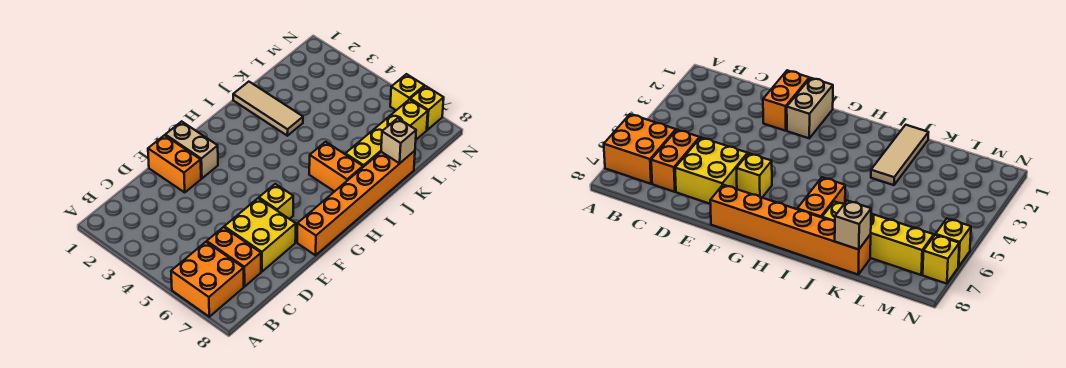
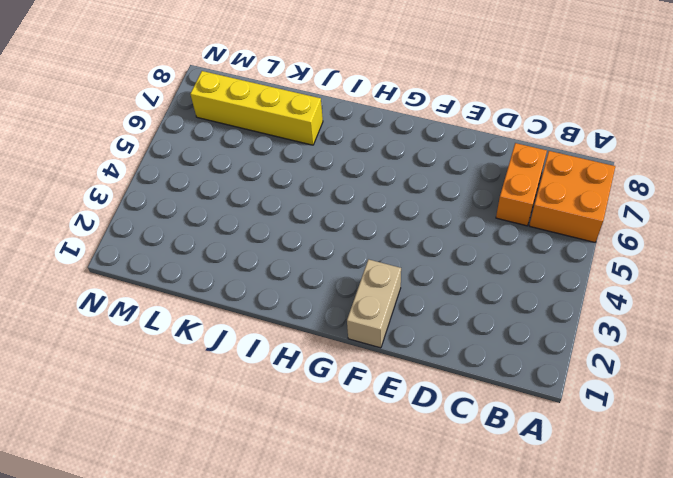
none -> yellow brick D6:E7 level 1
none -> orange brick E1:E2 level 1
none -> yellow brick F6 level 1

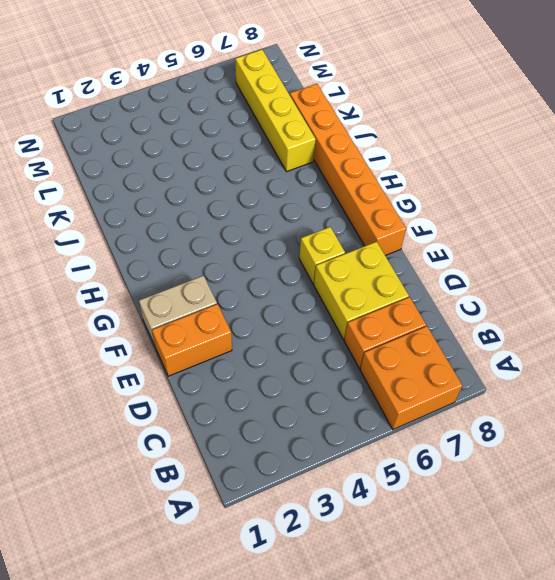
none -> orange brick I6:I7 level 1
none -> tan tile J1:J3 level 1
none -> yellow brick N6 level 1

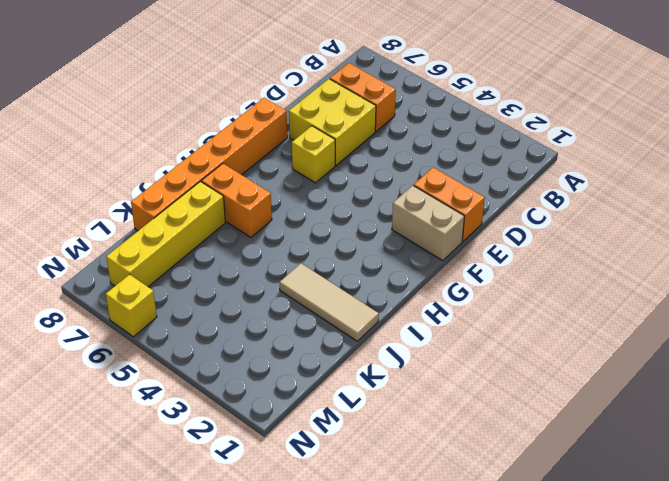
none -> orange brick A6:B7 level 1
none -> yellow brick N7 level 1
none -> tan brick K8 level 2

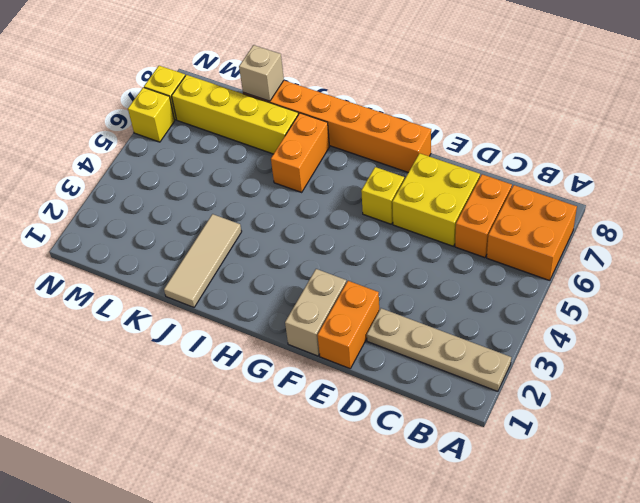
tan plate A2:D2 level 1 -> none

